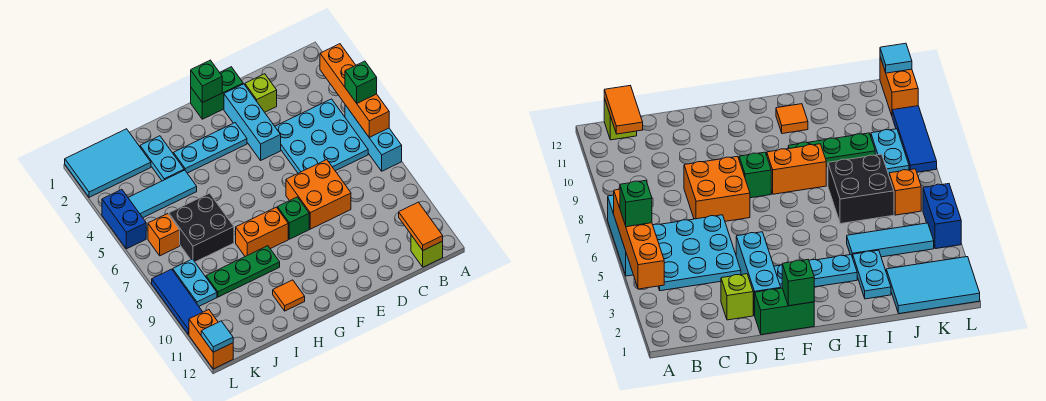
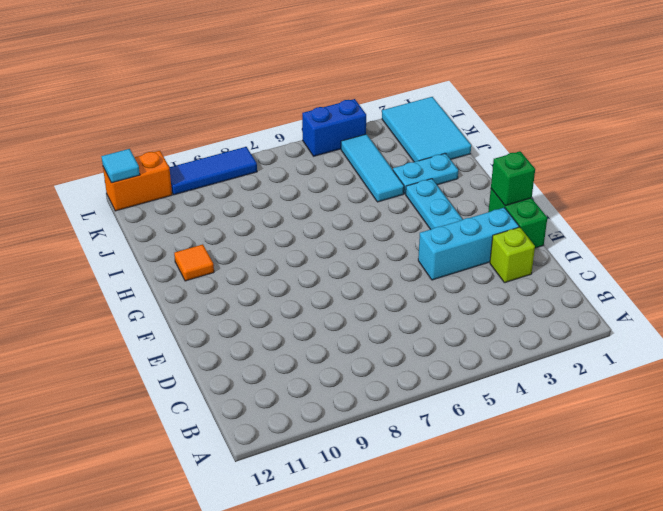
none -> cyan brick A5:A7 level 1
none -> cyan plate B4:D6 level 1
none -> lime brick B12 level 1

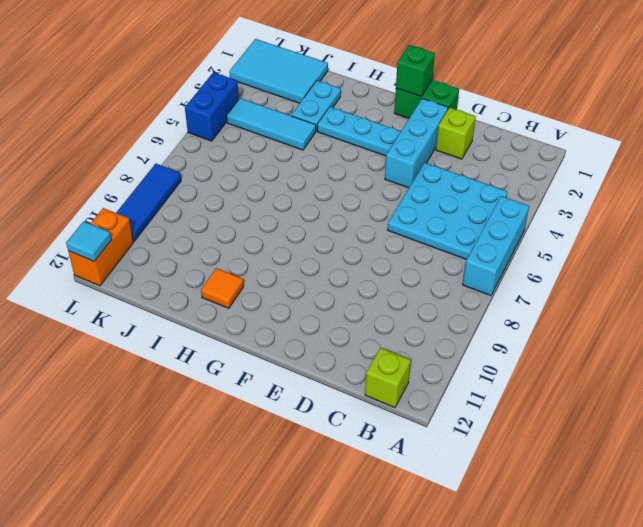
none -> orange brick D7:E8 level 1
none -> green brick F8 level 1
none -> orange brick G8:H8 level 1

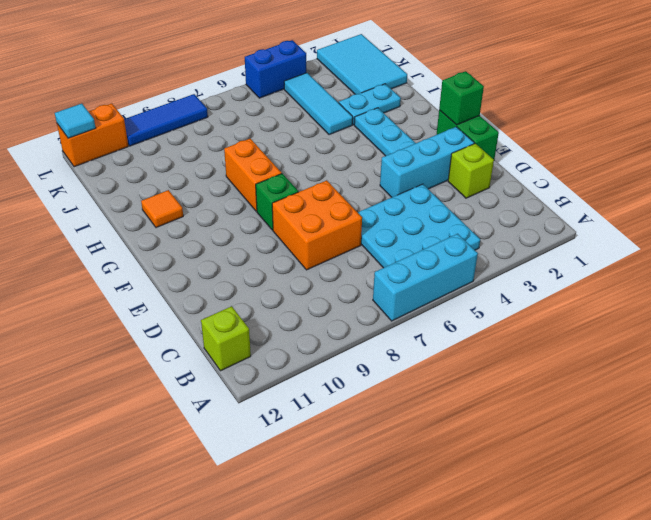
none -> green plate H9:J9 level 1
none -> black brick I6:J7 level 1
none -> orange brick K6 level 1

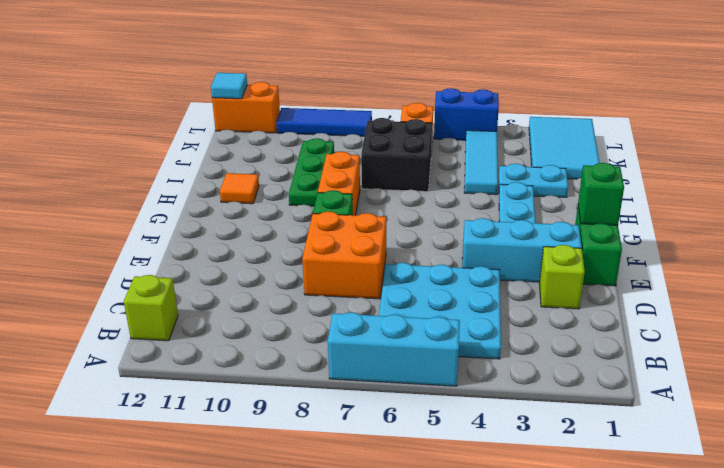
none -> cyan plate K8:K9 level 1
none -> orange brick A3:A6 level 2
none -> orange tile B11:B12 level 2

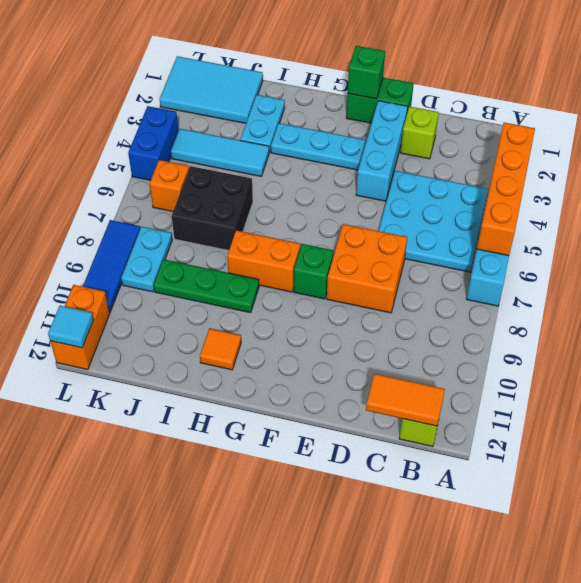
orange tile B12:C12 level 2 -> orange tile B11:B12 level 2
none -> green brick A5 level 3

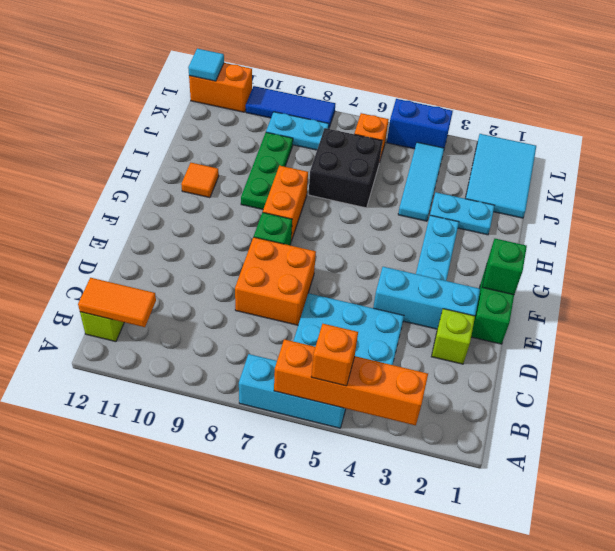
orange brick A5 level 3 -> green brick A5 level 3

